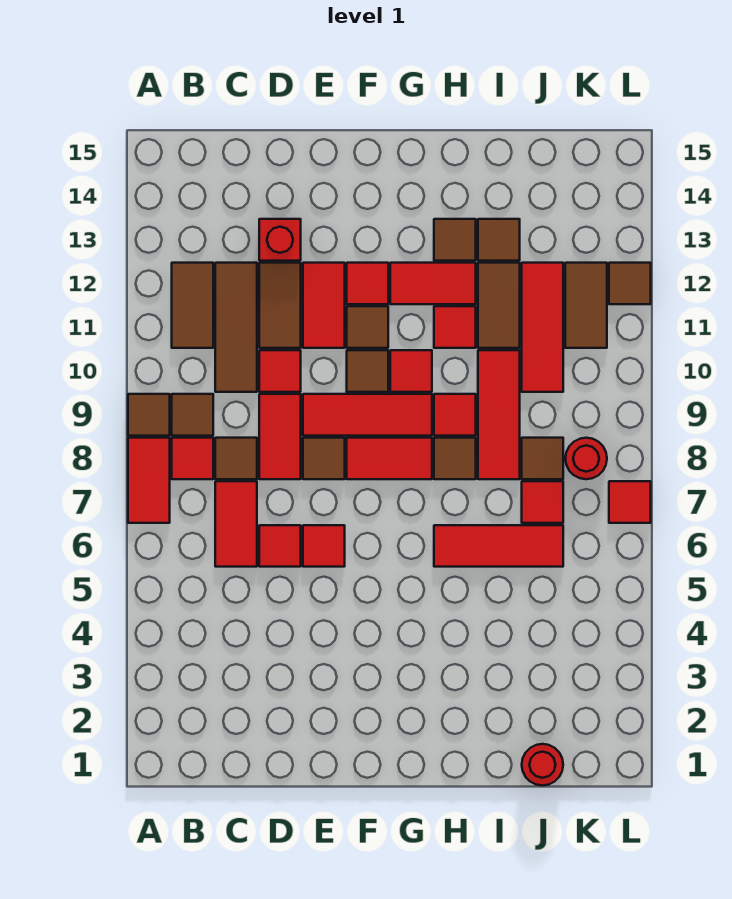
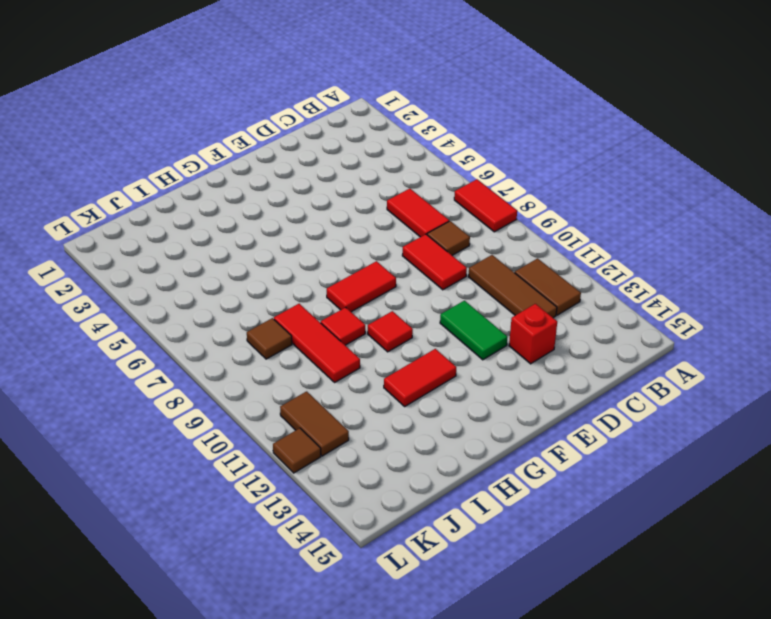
green tile E11:E12 level 1 -> red tile E11:E12 level 1
none -> brown tile A9 level 1
none -> red tile B8 level 1
none -> brown tile B9 level 1
none -> red tile D6 level 1

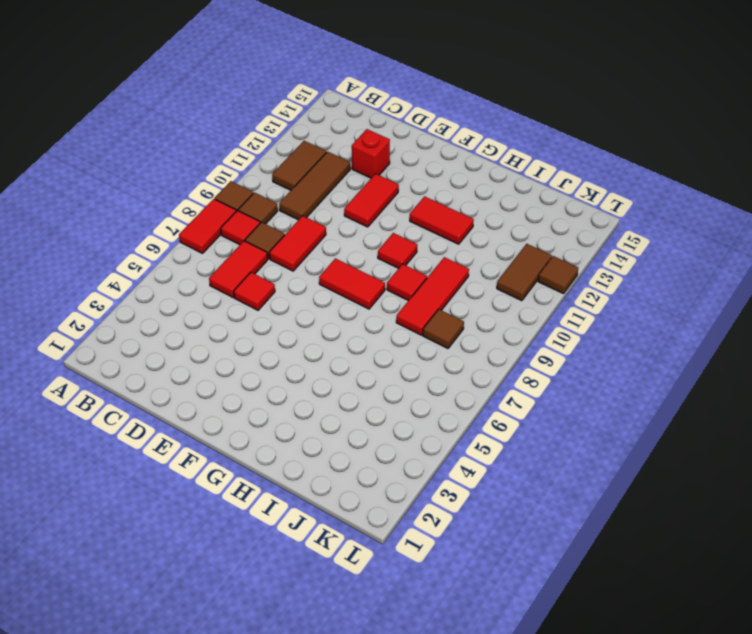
none -> red tile D10 level 1
none -> brown tile D11:D12 level 1
none -> red tile E6 level 1
none -> brown tile E8 level 1

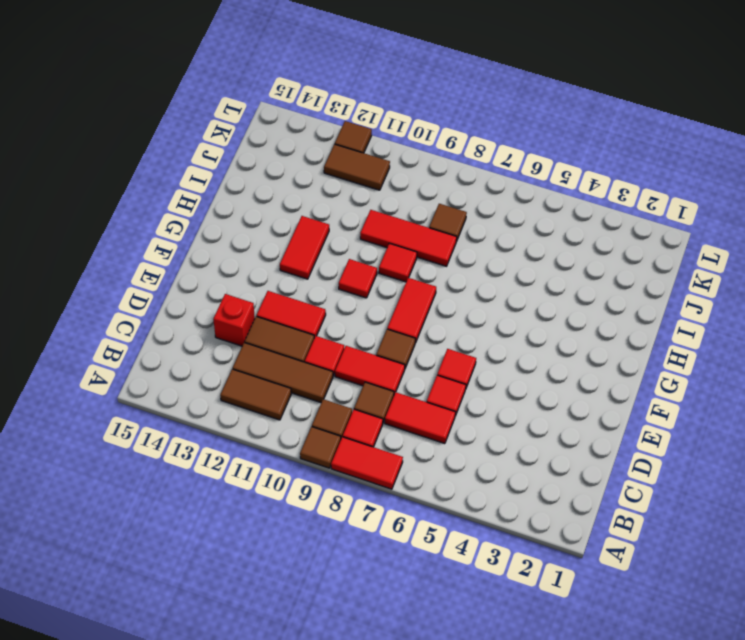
none -> red tile E9:G9 level 1
none -> brown tile F10 level 1
none -> brown tile F11 level 1
none -> red tile F12 level 1

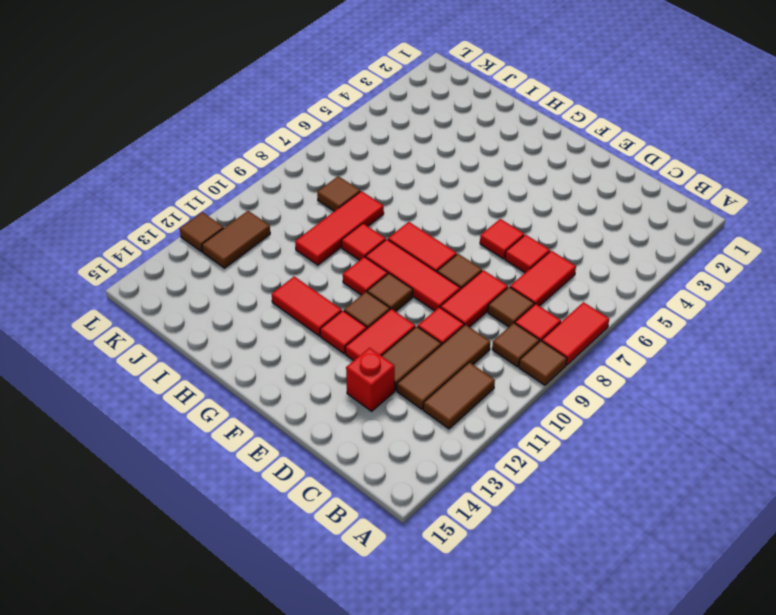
none -> red tile H6:J6 level 1
none -> brown tile H8 level 1
none -> red tile H11 level 1
none -> brown tile H13 level 1

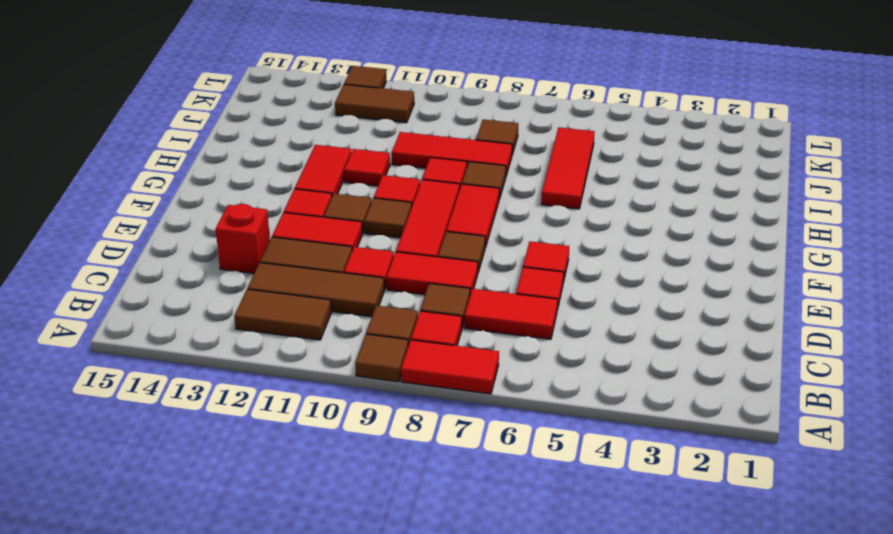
none -> brown tile H13 level 1
none -> brown tile I11:I12 level 1
none -> brown tile I13 level 1
none -> red round brick J1 level 1

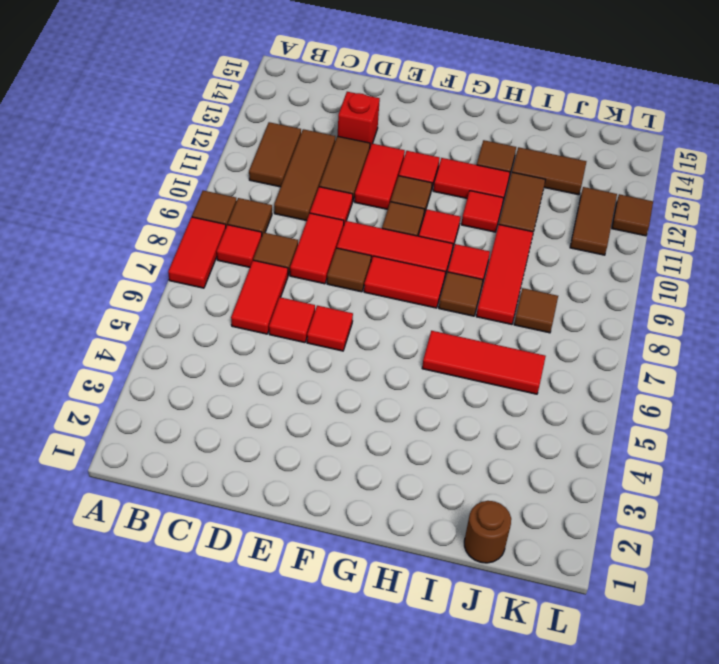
brown tile I13:J13 level 1 -> brown tile I13 level 1
brown round brick J1 level 1 -> red round brick J1 level 1
none -> red tile J7 level 1
none -> red tile J10:J12 level 1
none -> red round brick K8 level 1
none -> red tile L7 level 1

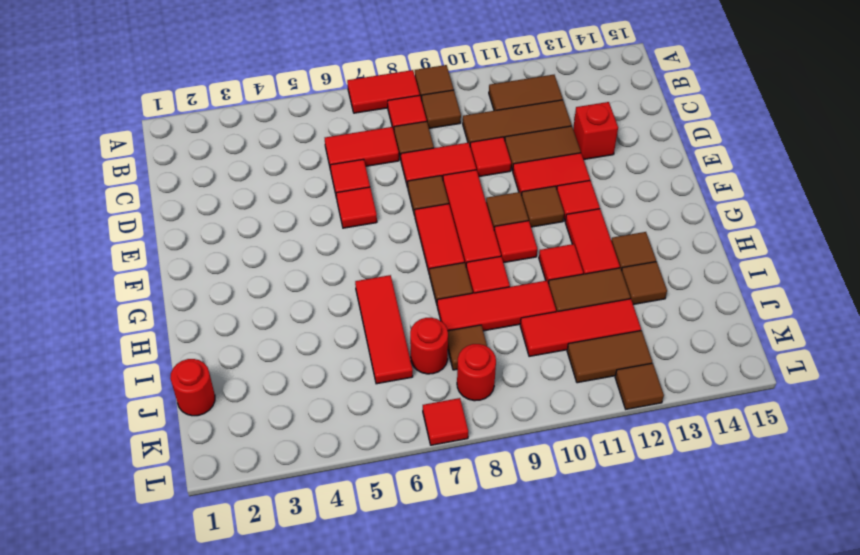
red round brick J7 level 1 -> red tile J7 level 1

